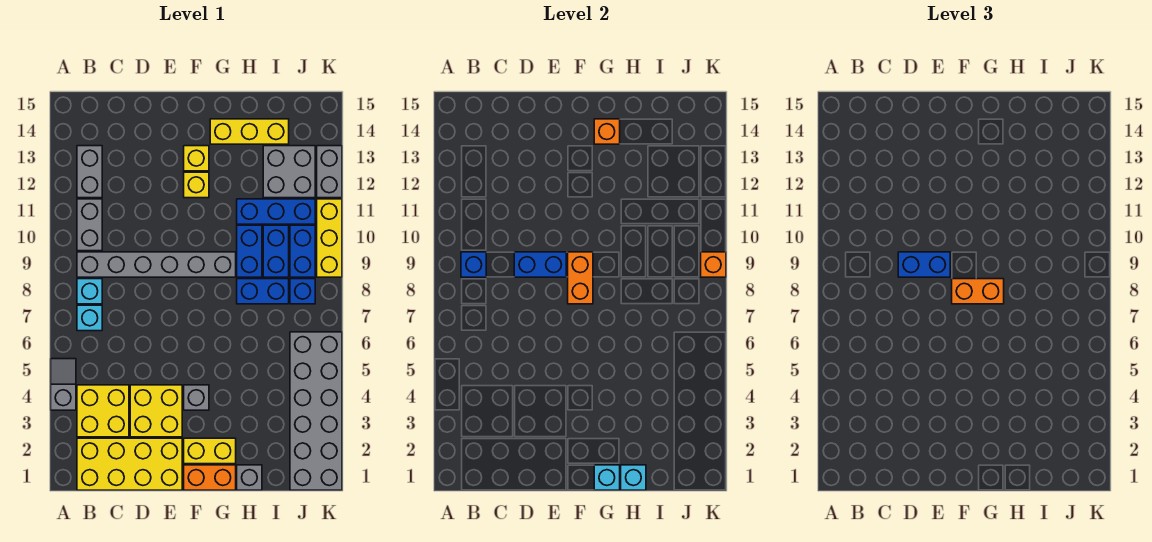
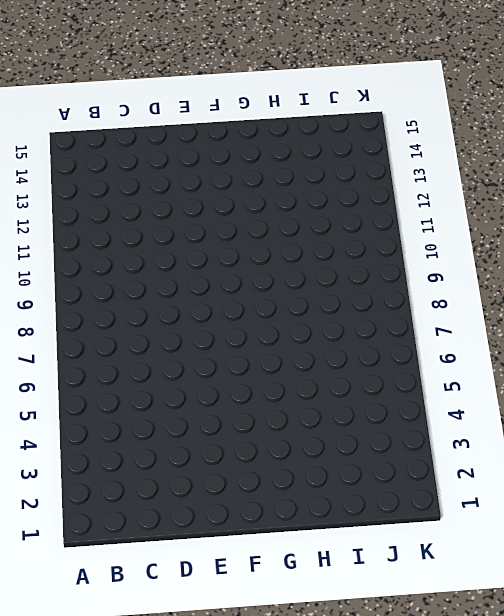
none -> grey slope A4:A5 level 1 top 4
none -> yellow brick B1:E2 level 1
none -> yellow brick B3:C4 level 1
none -> cyan brick B7 level 1

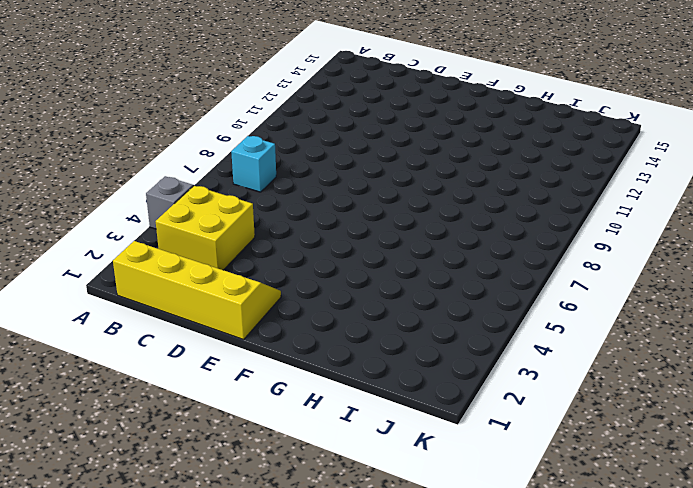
yellow slope B1:E2 level 1 top 1 -> yellow brick B1:E2 level 1
none -> cyan brick B8 level 1
none -> grey brick B9:G9 level 1
none -> grey brick B10:B11 level 1
none -> grey brick B12:B13 level 1

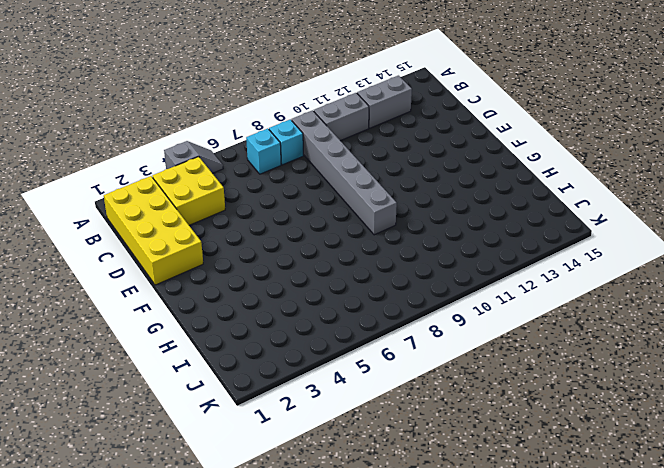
none -> yellow brick D3:E4 level 1
none -> orange brick F1:G1 level 1
none -> yellow brick F2:G2 level 1
none -> grey brick F4 level 1

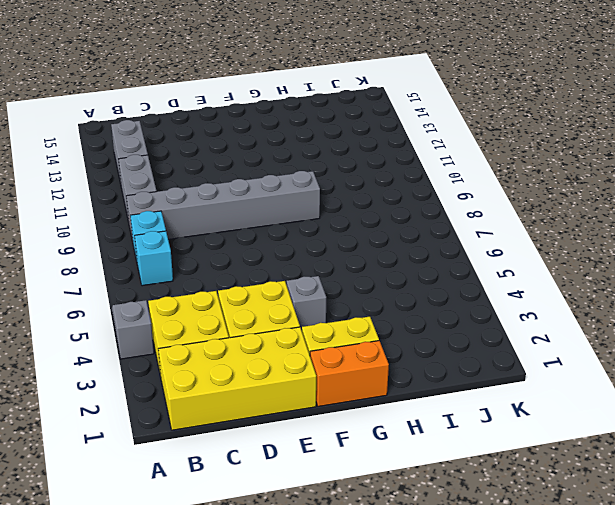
none -> yellow brick F12 level 1
none -> yellow brick F13 level 1
none -> yellow brick G14:I14 level 1
none -> grey brick H1 level 1

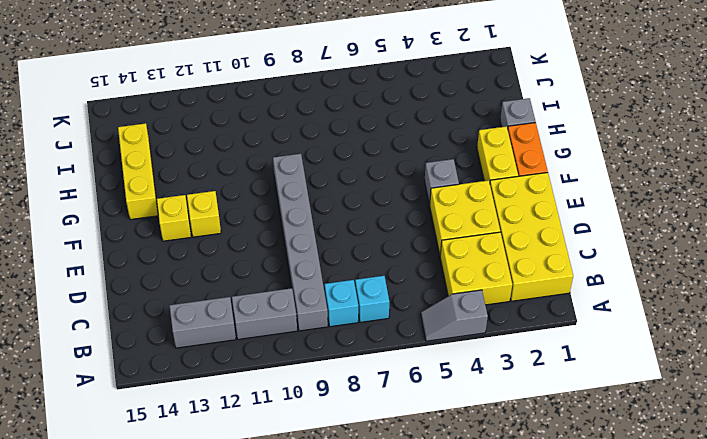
none -> blue brick H8:I8 level 1
none -> blue brick H9:H10 level 1
none -> blue brick H11:J11 level 1
none -> blue brick I9:I10 level 1

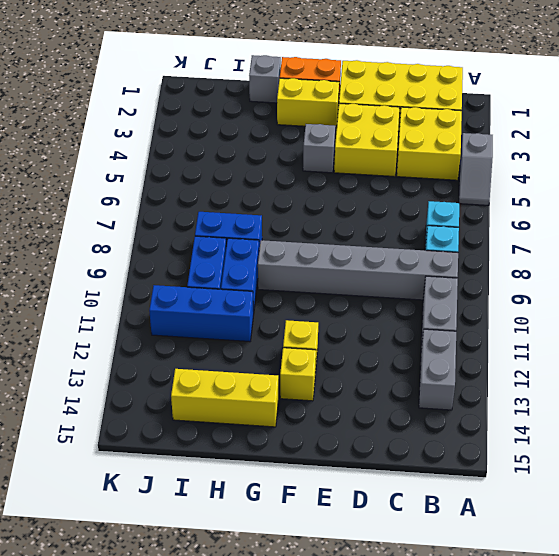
none -> grey brick I12:J13 level 1
none -> grey brick J1:K6 level 1
none -> blue brick J8 level 1
none -> blue brick J9:J10 level 1

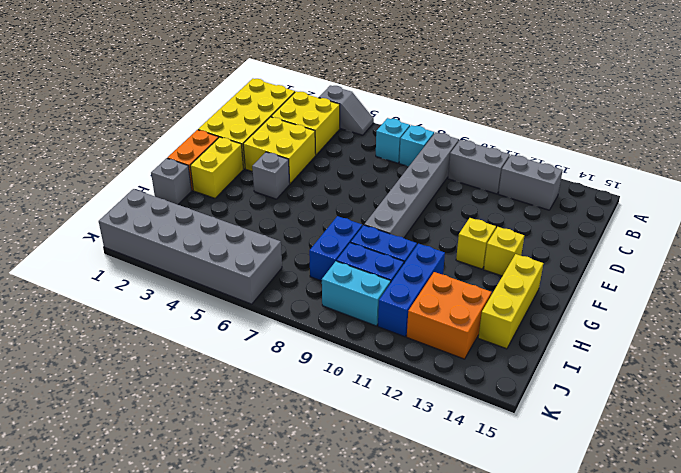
orange brick I12:J13 level 1 -> grey brick I12:J13 level 1
cyan brick J9:J10 level 1 -> blue brick J9:J10 level 1
none -> blue brick J8 level 1
none -> yellow brick K9:K11 level 1
none -> grey brick K12:K13 level 1
none -> blue brick B9 level 2

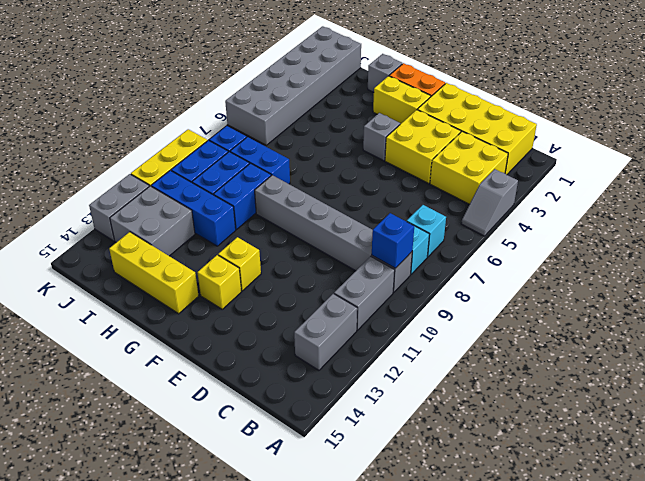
none -> blue brick D9:E9 level 2
none -> orange brick F8:F9 level 2
none -> cyan brick G1 level 2
none -> orange brick G14 level 2

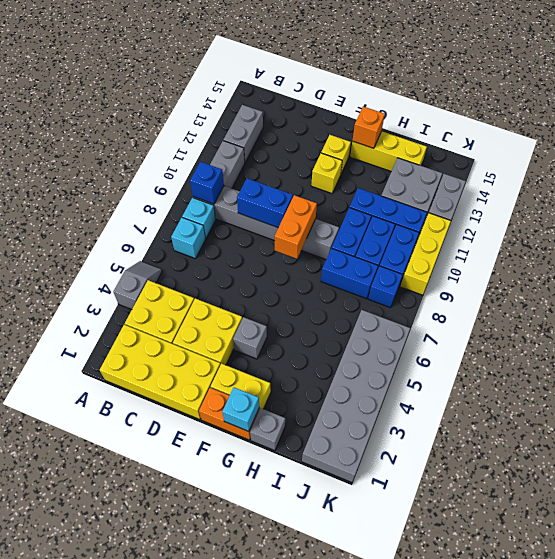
none -> cyan brick H1 level 2
none -> orange brick K9 level 2
none -> blue brick D9:E9 level 3
none -> orange brick F8:G8 level 3

